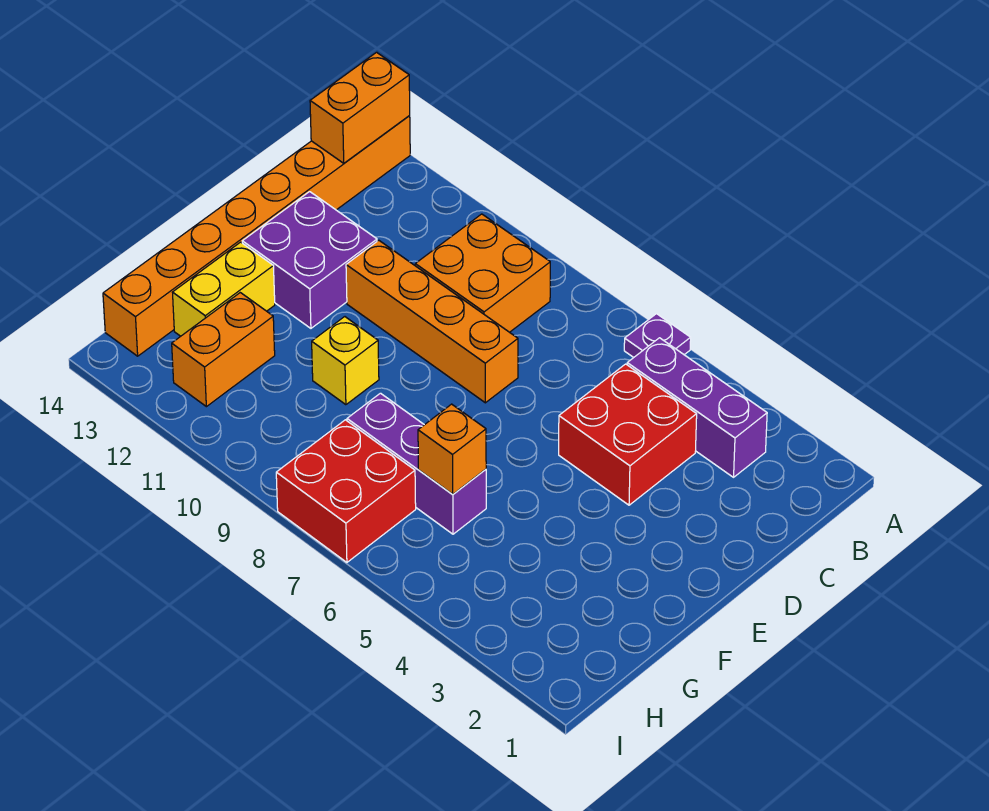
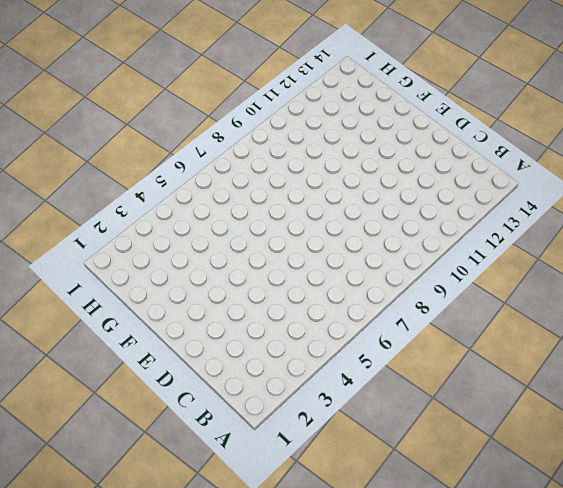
none -> purple plate A6 level 1
none -> orange brick A14:H14 level 1
none -> purple brick B3:B5 level 1

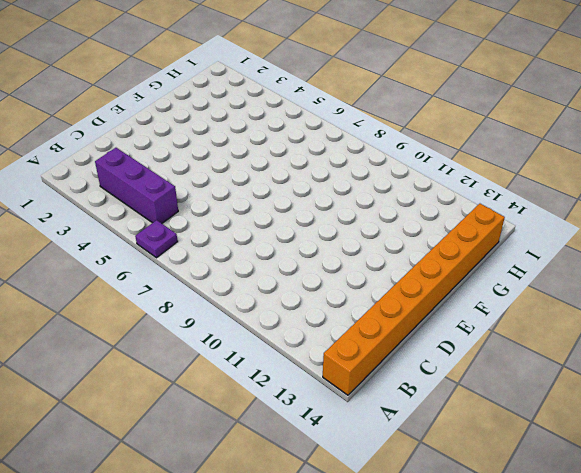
none -> orange brick B9:C10 level 1
none -> red brick C4:D5 level 1
none -> orange brick D8:D11 level 1

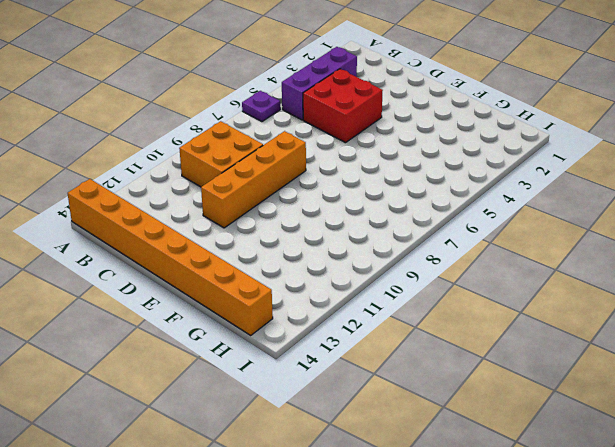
none -> purple brick D12:E13 level 1
none -> yellow brick F10 level 1
none -> yellow brick F13:G13 level 1

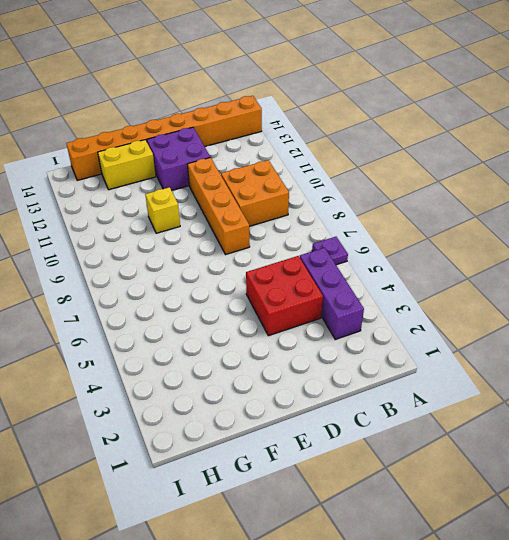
none -> purple brick G6:G8 level 1
none -> orange brick G12:H12 level 1
none -> red brick H7:I8 level 1

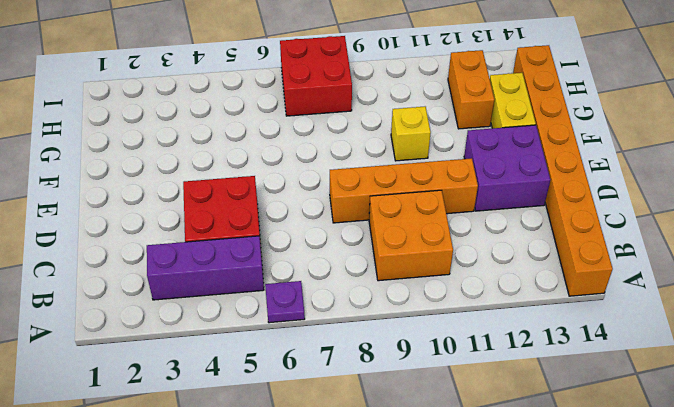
none -> purple brick G6:G8 level 1
none -> orange brick A14:B14 level 2
none -> orange brick G6 level 2

